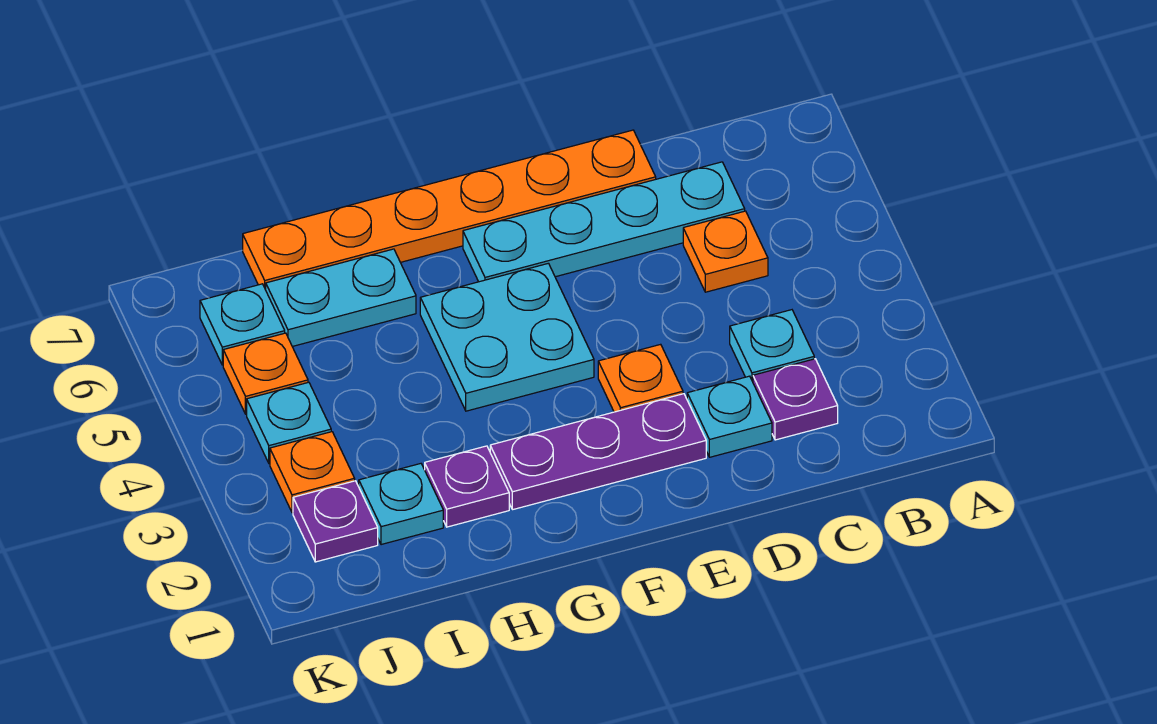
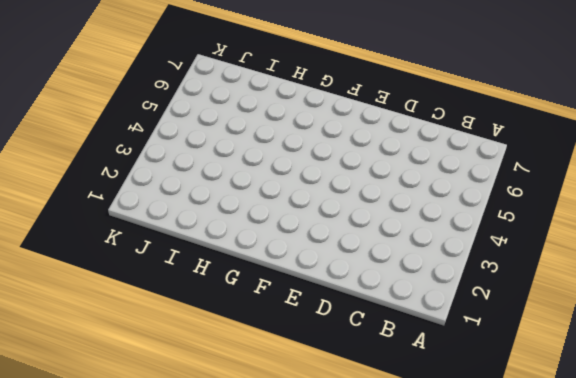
none -> purple plate C2 level 1
none -> cyan plate C3 level 1
none -> orange plate C5 level 1

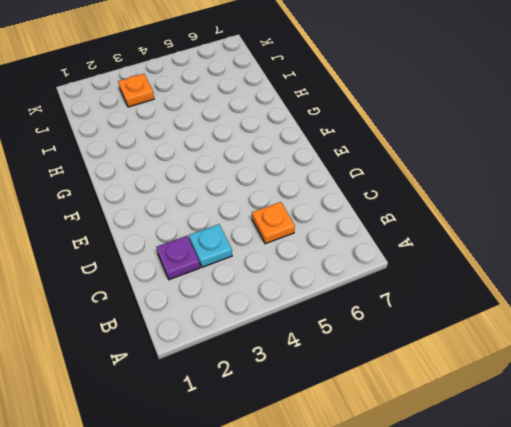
none -> cyan plate C6:F6 level 1
none -> cyan plate D2 level 1
none -> orange plate D7:I7 level 1

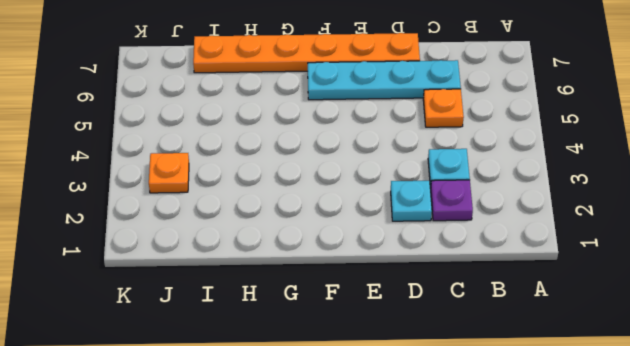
none -> purple plate E2:G2 level 1
none -> orange plate E3 level 1
none -> cyan plate F4:G5 level 1

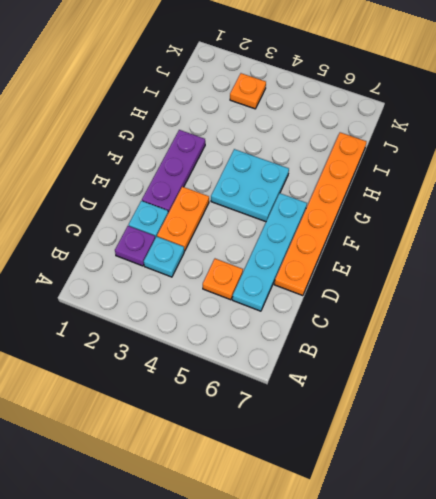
orange plate D3:E3 level 1 -> orange plate E3 level 1
none -> purple plate H2 level 1
none -> cyan plate H6:I6 level 1
none -> cyan plate I2 level 1

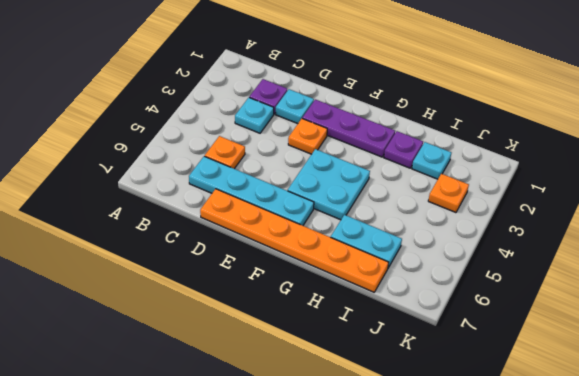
none -> purple plate J2 level 1
none -> cyan plate J4 level 1
none -> orange plate J5 level 1

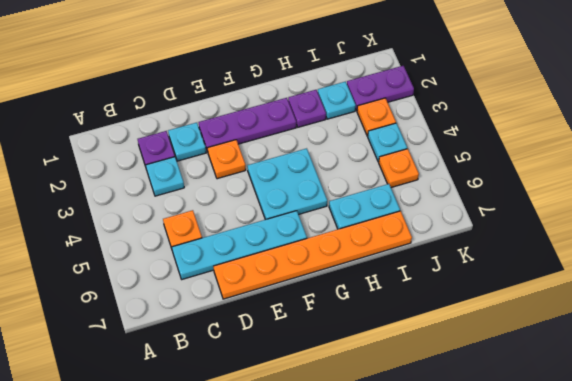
purple plate J2:K2 level 1 -> purple plate J2 level 1
none -> cyan plate J6 level 1

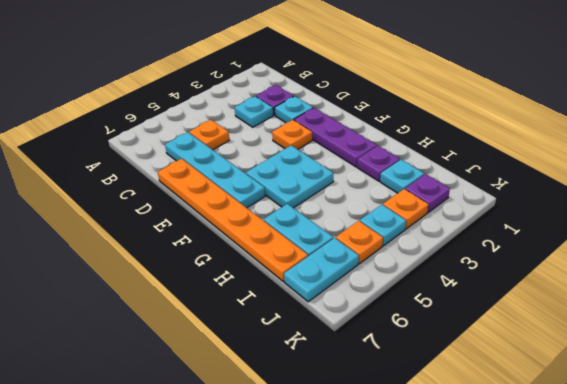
cyan plate J6:J7 level 1 -> cyan plate J6 level 1

